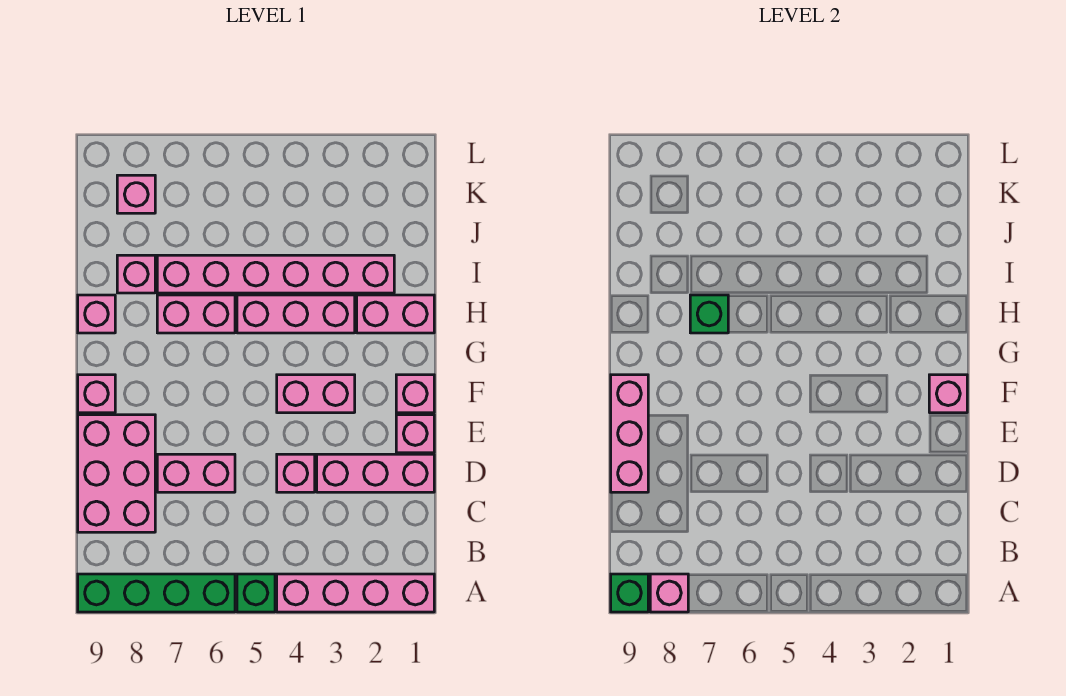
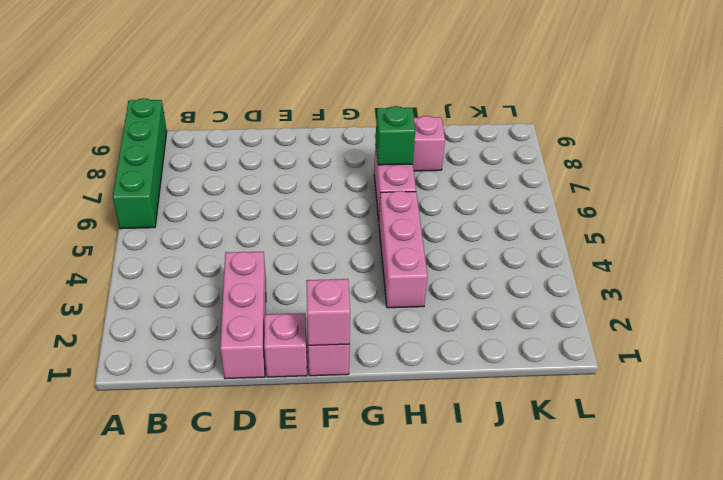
none -> pink brick A1:A4 level 1
none -> green brick A5 level 1
none -> pink brick C8:E9 level 1

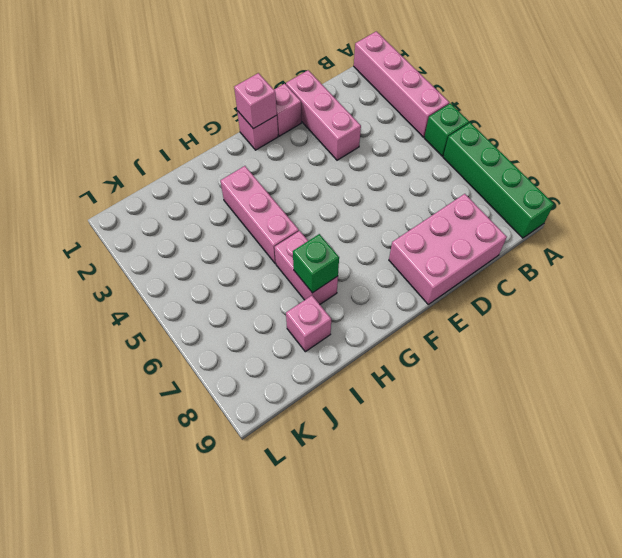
none -> pink brick D4 level 1
none -> pink brick D6:D7 level 1
none -> pink brick F3:F4 level 1

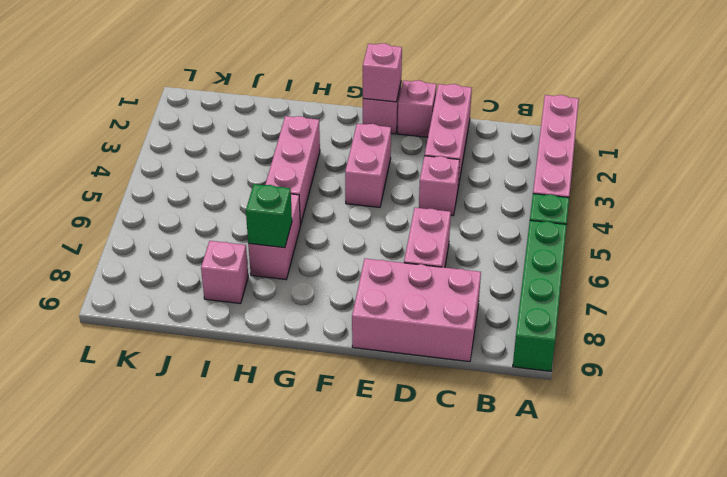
none -> pink brick F9 level 1
none -> pink brick H1:H2 level 1
none -> pink brick H9 level 1

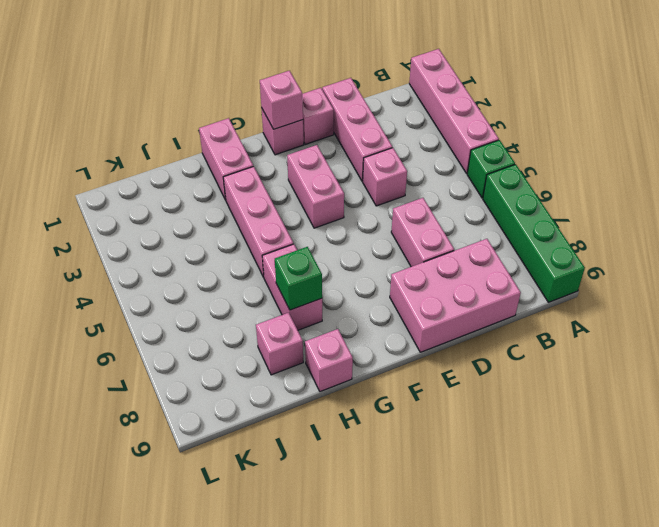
none -> pink brick F9 level 1
none -> pink brick I2:I7 level 1
none -> pink brick K8 level 1

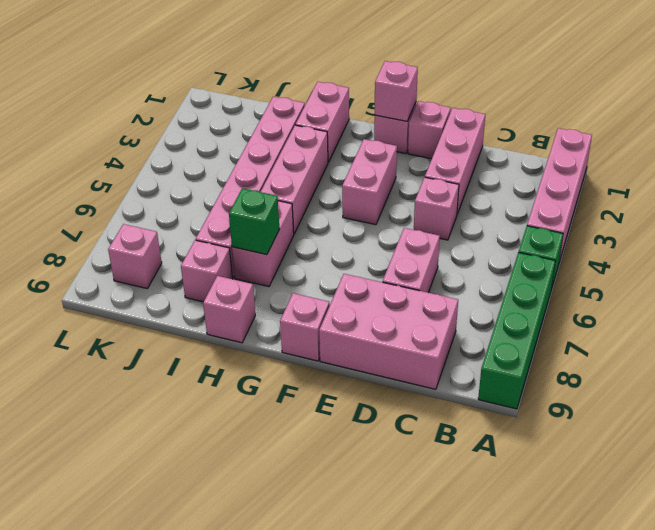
none -> pink brick A8 level 2
none -> green brick A9 level 2
none -> pink brick D9:F9 level 2

